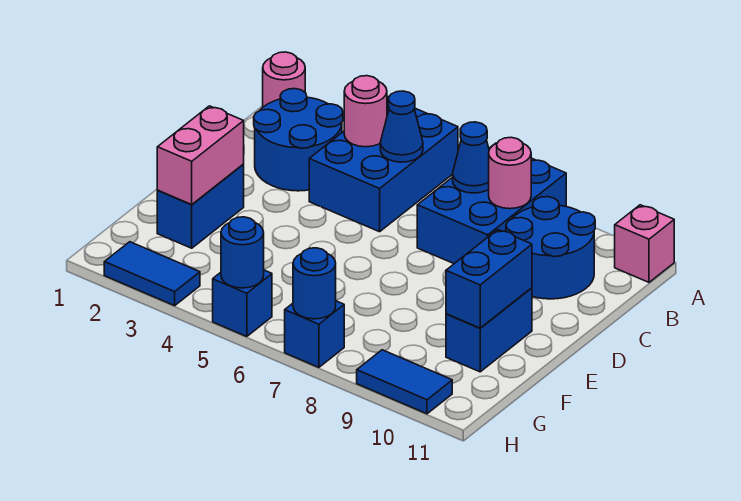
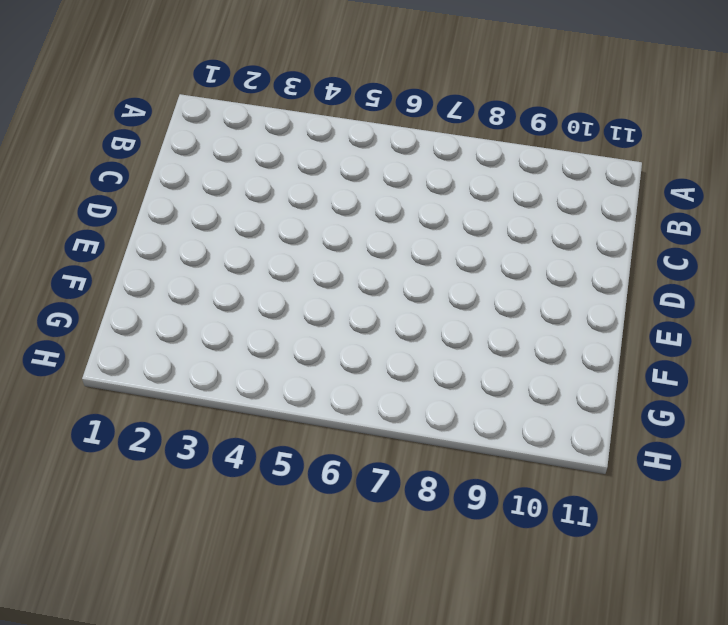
none -> pink round brick A1 level 1
none -> blue brick A4:C5 level 1
none -> blue brick A7:C8 level 1

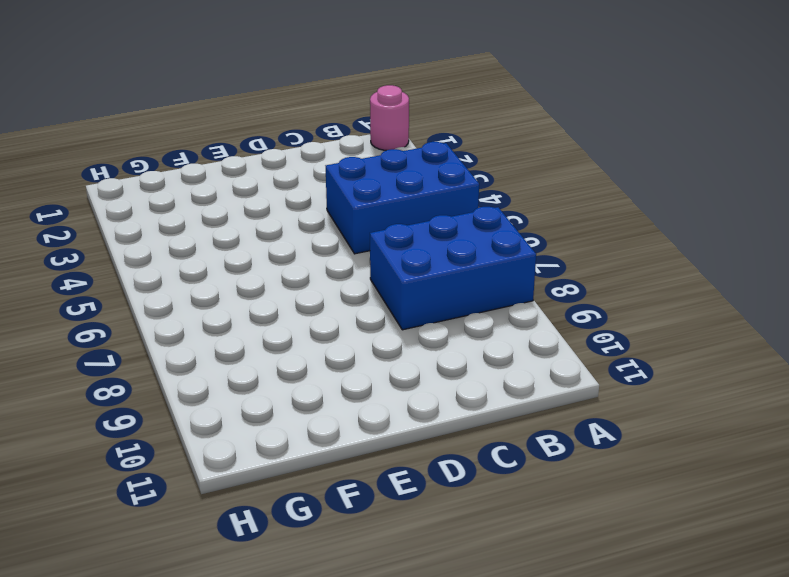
none -> pink brick A11 level 1
none -> blue round brick B2:C3 level 1
none -> blue round brick B9:C10 level 1

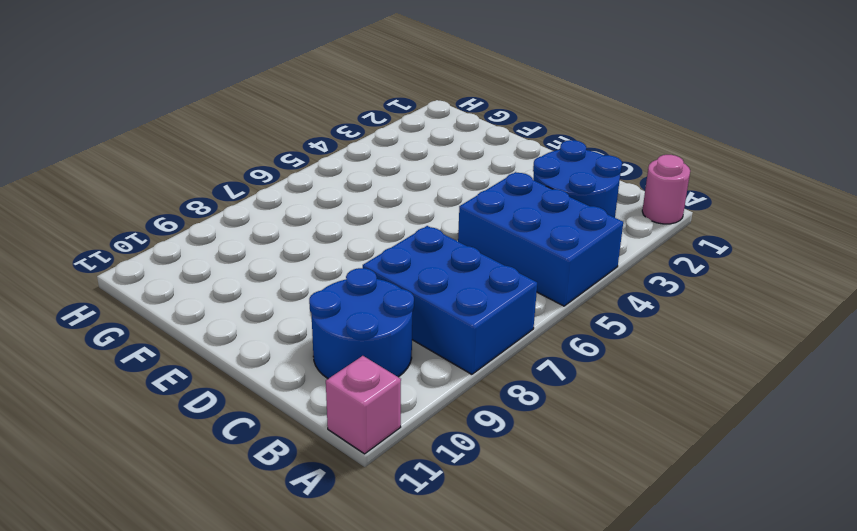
none -> blue brick E2:F2 level 1
none -> blue brick E10:F10 level 1
none -> blue tile H2:H3 level 1

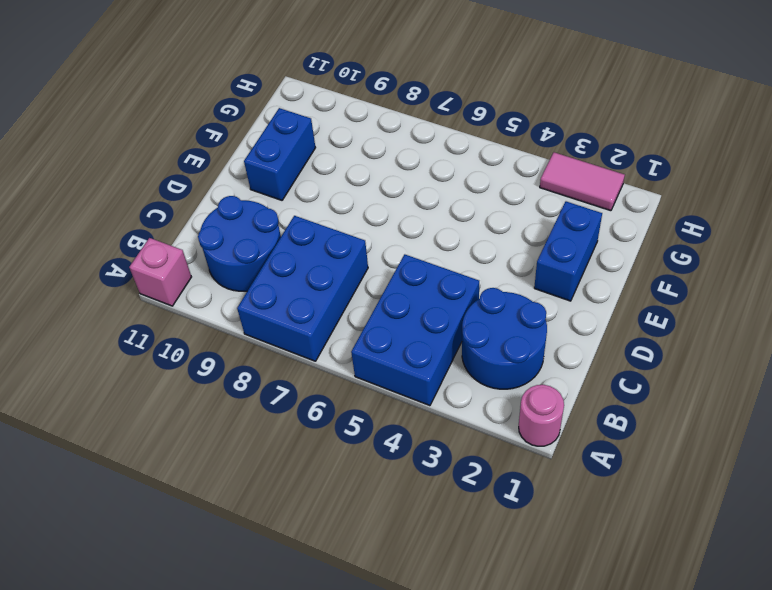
pink tile H2:H3 level 1 -> blue tile H2:H3 level 1
none -> blue brick H5 level 1
none -> blue brick H7 level 1
none -> blue tile H9:H10 level 1

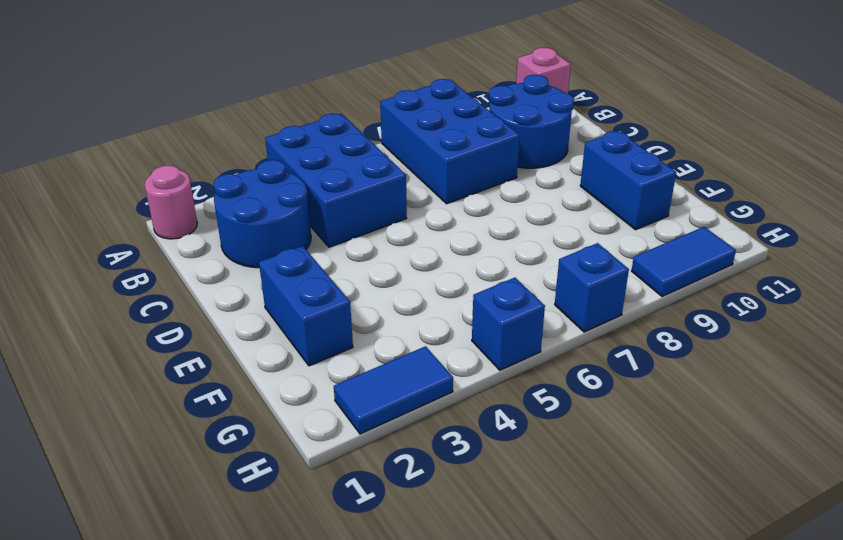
none -> pink round brick B4 level 2
none -> blue cone B5 level 2
none -> blue cone B7 level 2

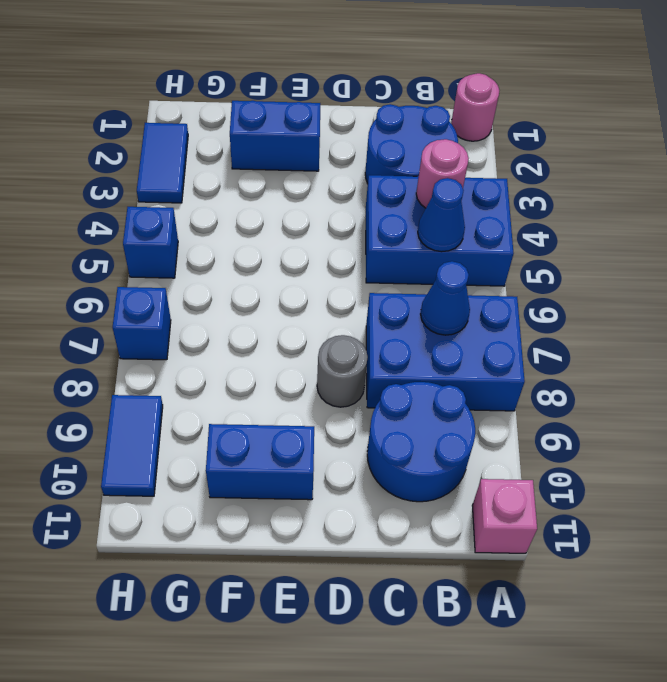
grey round brick D8 level 1 -> none
none -> pink round brick B8 level 2
none -> pink brick E2:F2 level 2
none -> blue brick E10:F10 level 2

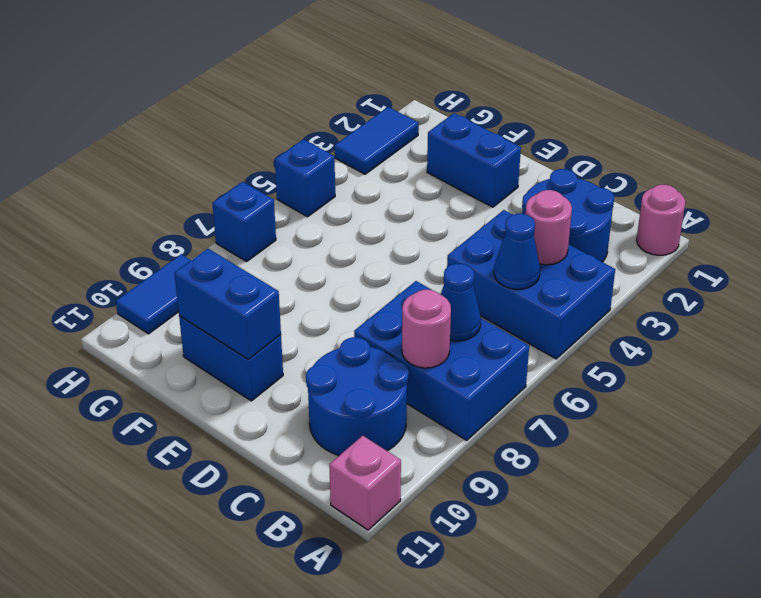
none -> pink brick E2:F2 level 2
none -> blue round brick H5 level 2
none -> blue round brick H7 level 2

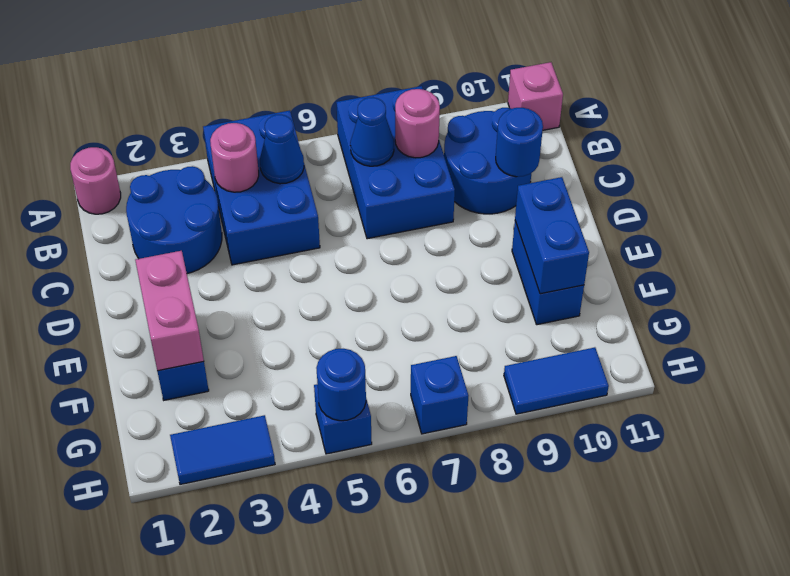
blue round brick C10 level 2 -> blue round brick H7 level 2

